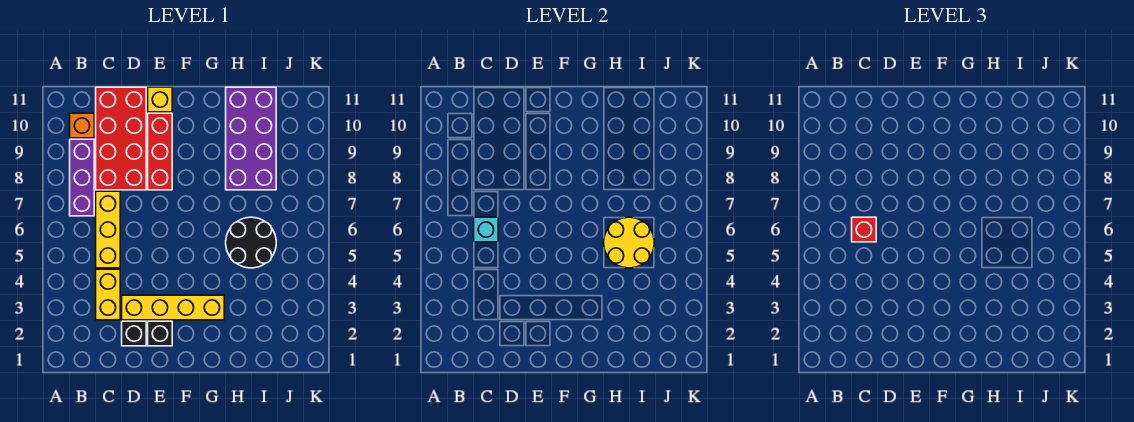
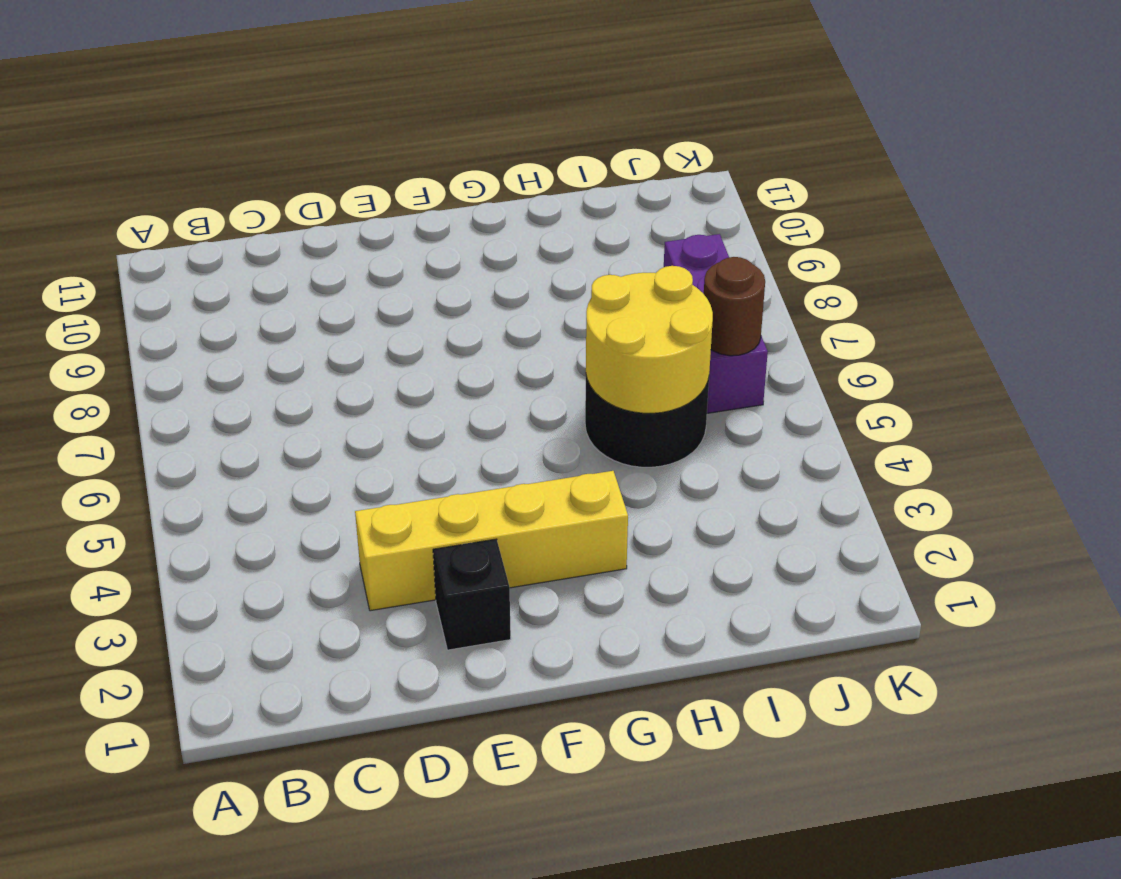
purple brick J6:J8 level 1 -> purple brick B7:B9 level 1
brown round brick J6 level 2 -> none
none -> orange brick B10 level 1
none -> yellow brick C3:C4 level 1
none -> yellow brick C5:C7 level 1

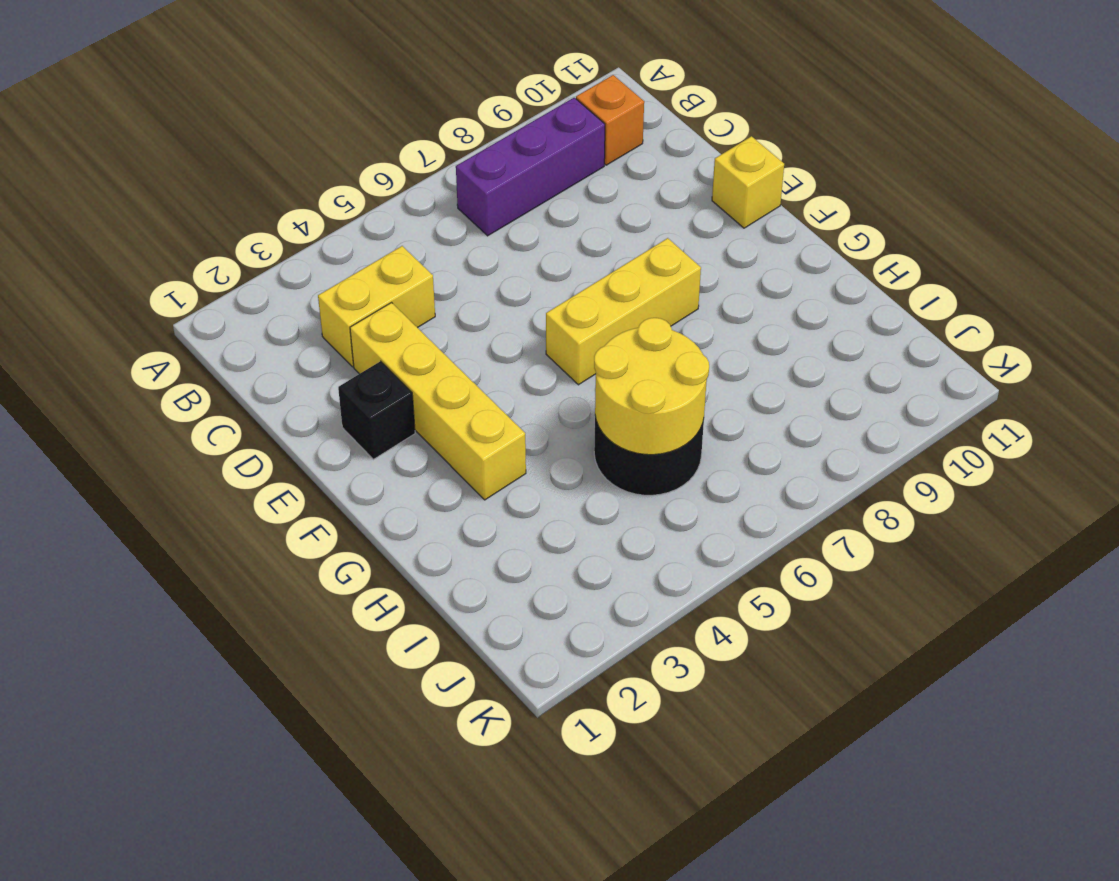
yellow brick F6:F8 level 1 -> yellow brick C5:C7 level 1
none -> red brick C8:D11 level 1
none -> black brick D2 level 1
none -> red brick E8:E10 level 1

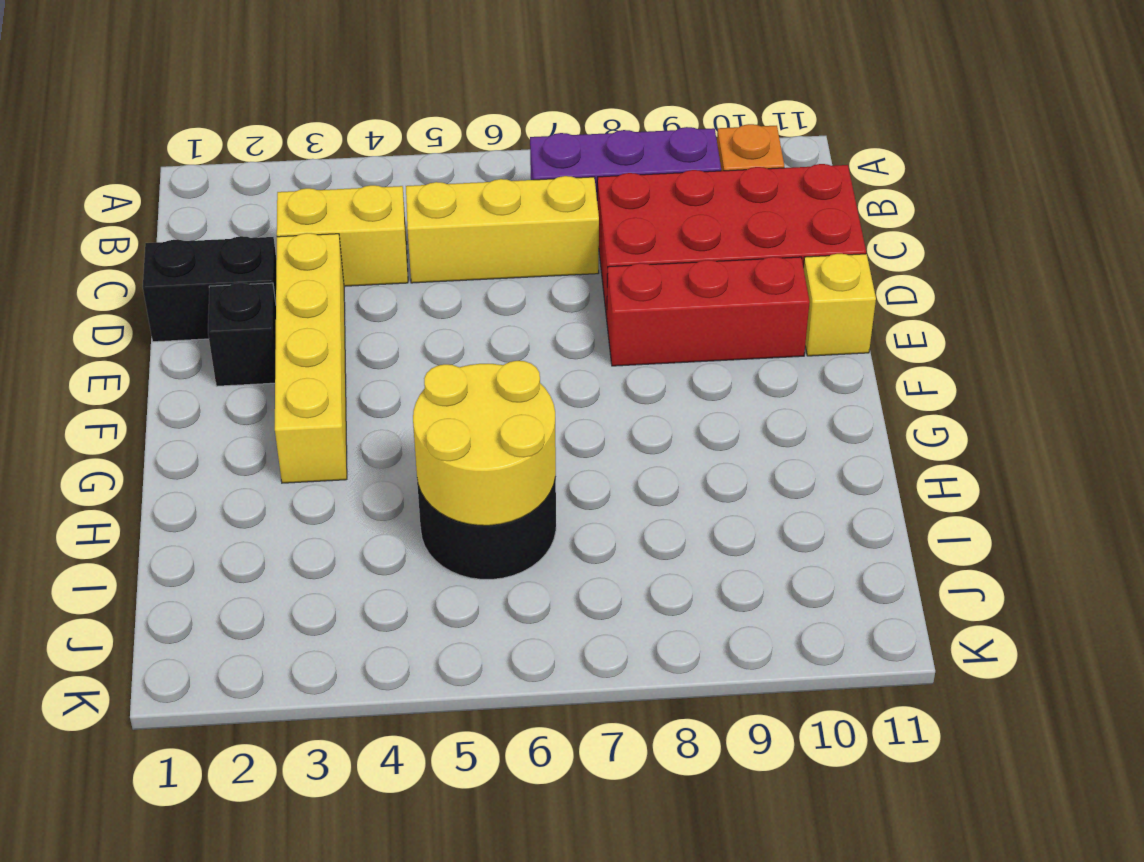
black brick D1:D2 level 1 -> black brick D2 level 1
none -> purple brick H8:I11 level 1
none -> cyan brick C6 level 2
none -> red brick C6 level 3

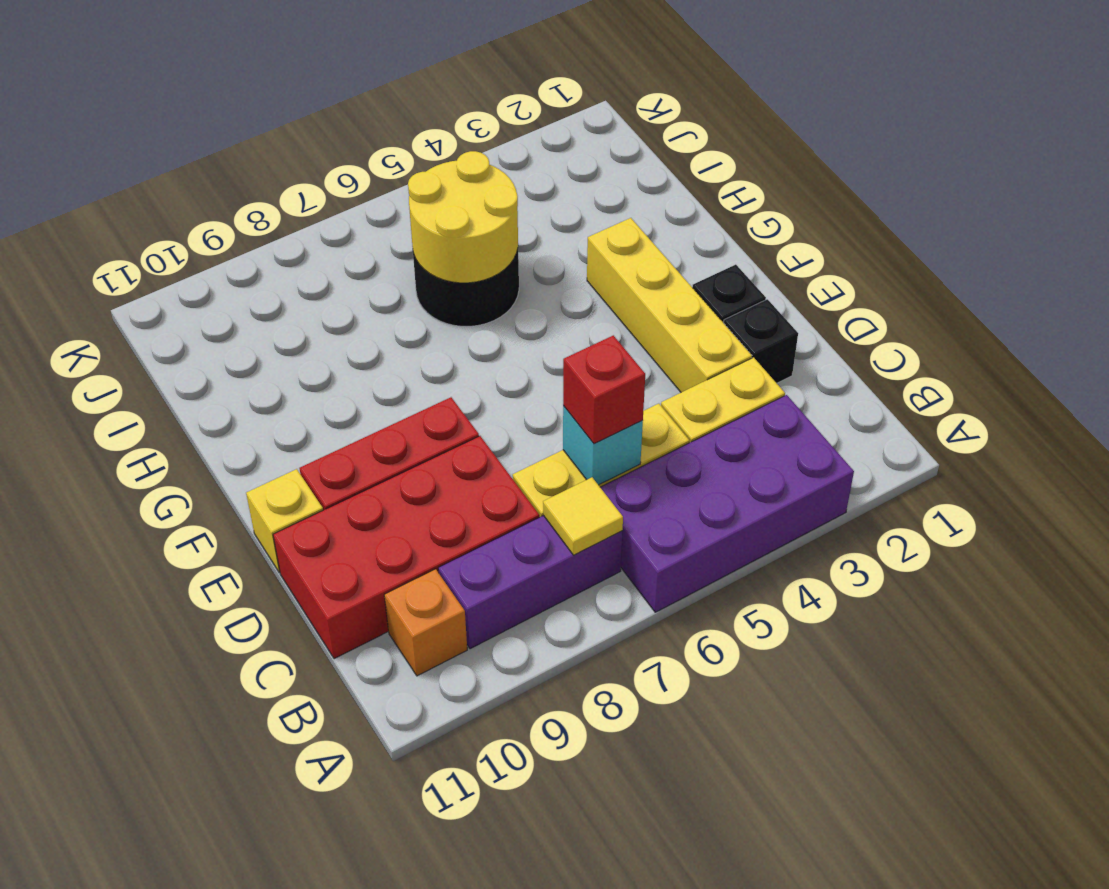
purple brick A3:B6 level 1 -> purple brick H8:I11 level 1
yellow tile B7 level 2 -> none

